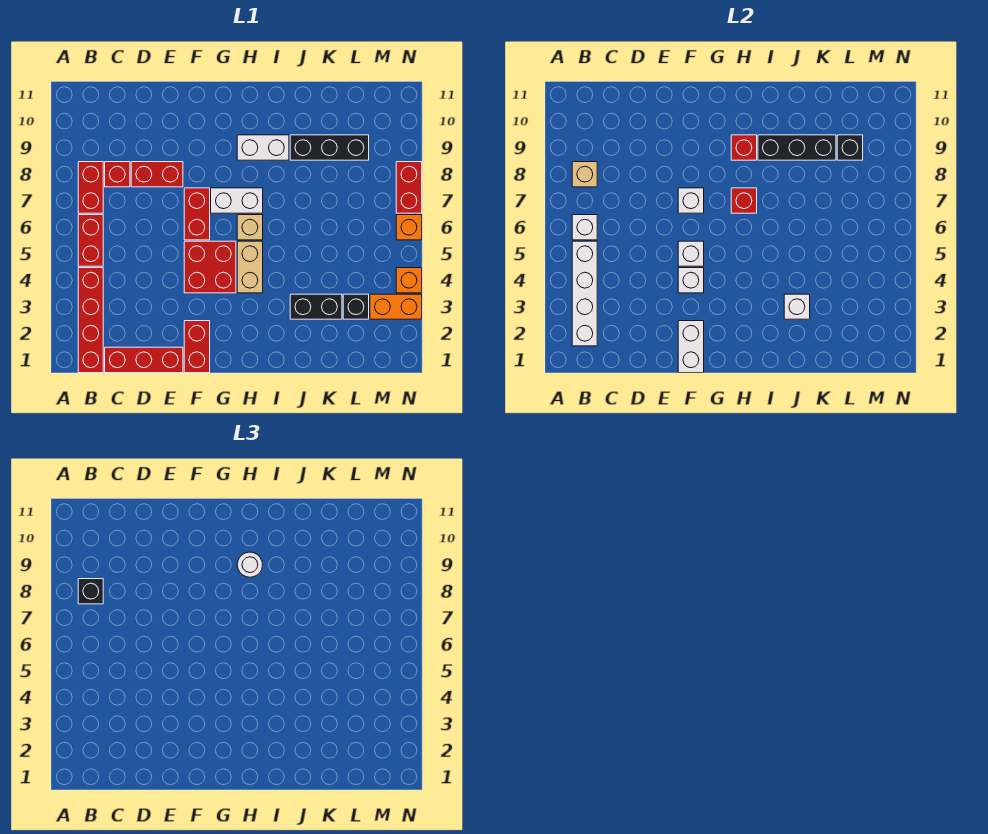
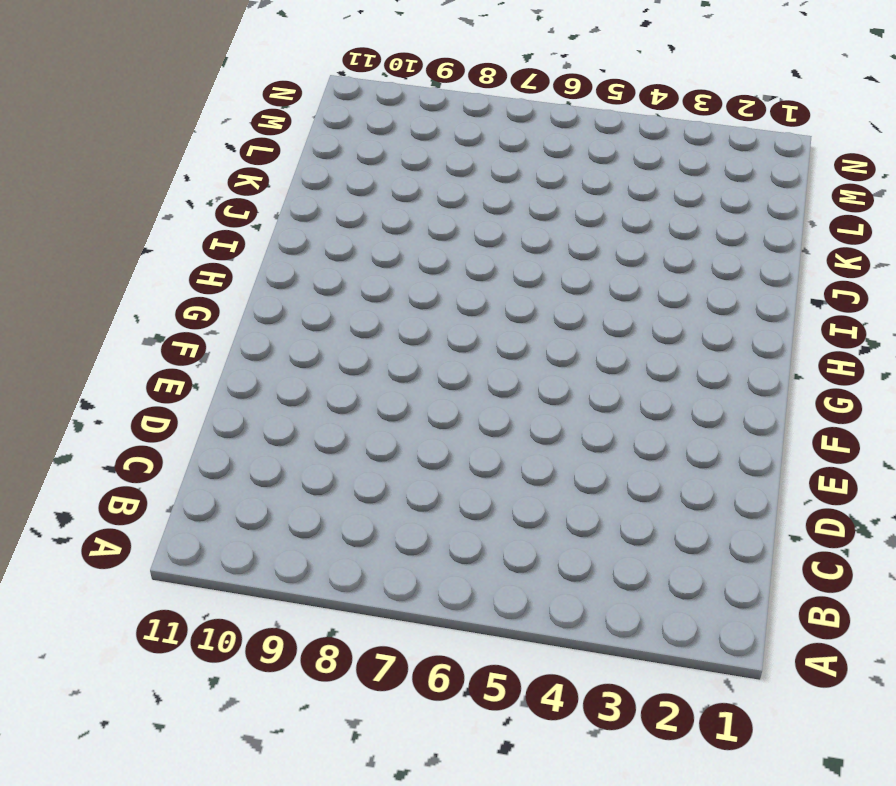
none -> red brick B1:B4 level 1
none -> red brick B5:B6 level 1
none -> red brick B7:B8 level 1
none -> red brick C1:E1 level 1

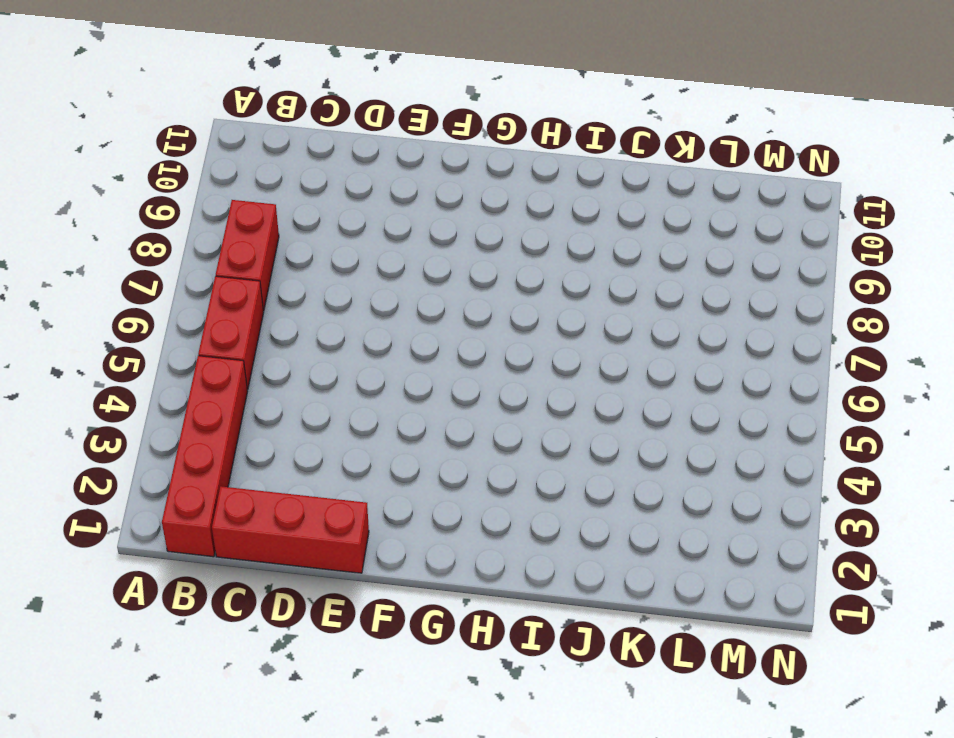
none -> red brick C8 level 1
none -> red brick D8:E8 level 1
none -> red brick F1:F2 level 1
none -> red brick F4:G5 level 1

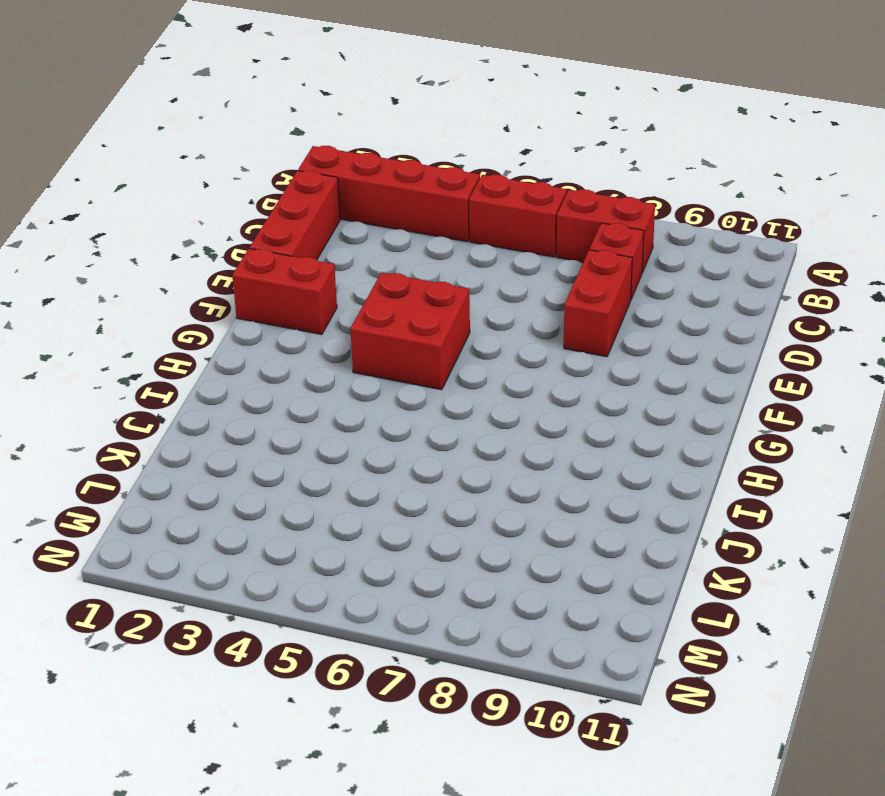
none -> red brick F6:F7 level 1
none -> white brick G7:H7 level 1
none -> tan brick H4:H5 level 1
none -> tan brick H6 level 1

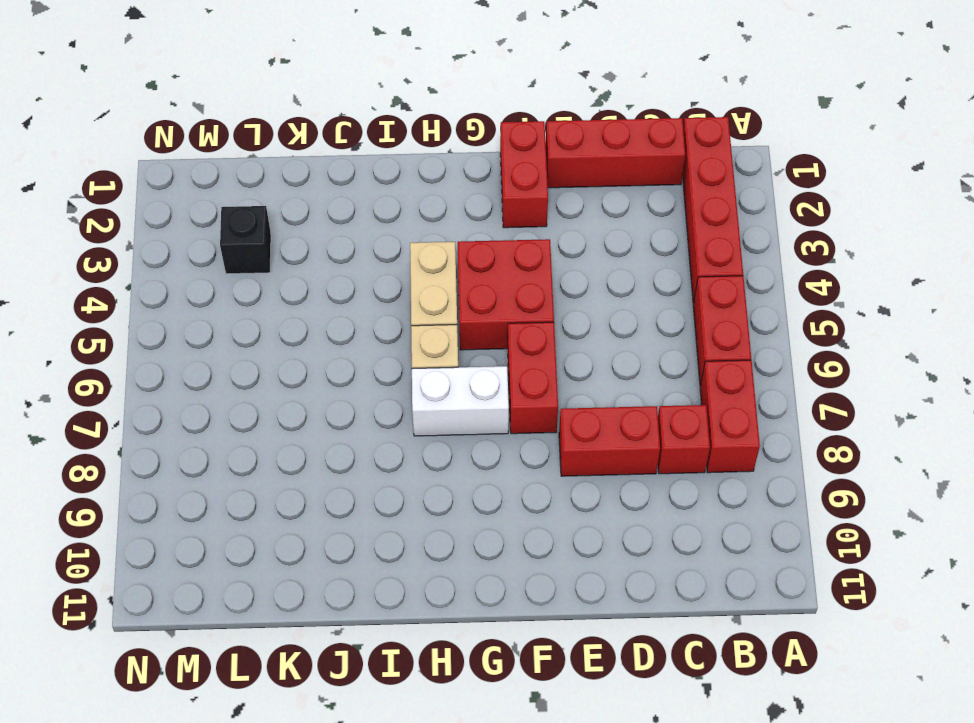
none -> white brick H9:I9 level 1
none -> black brick J3:K3 level 1
none -> black brick J9:L9 level 1
none -> orange brick M3:N3 level 1

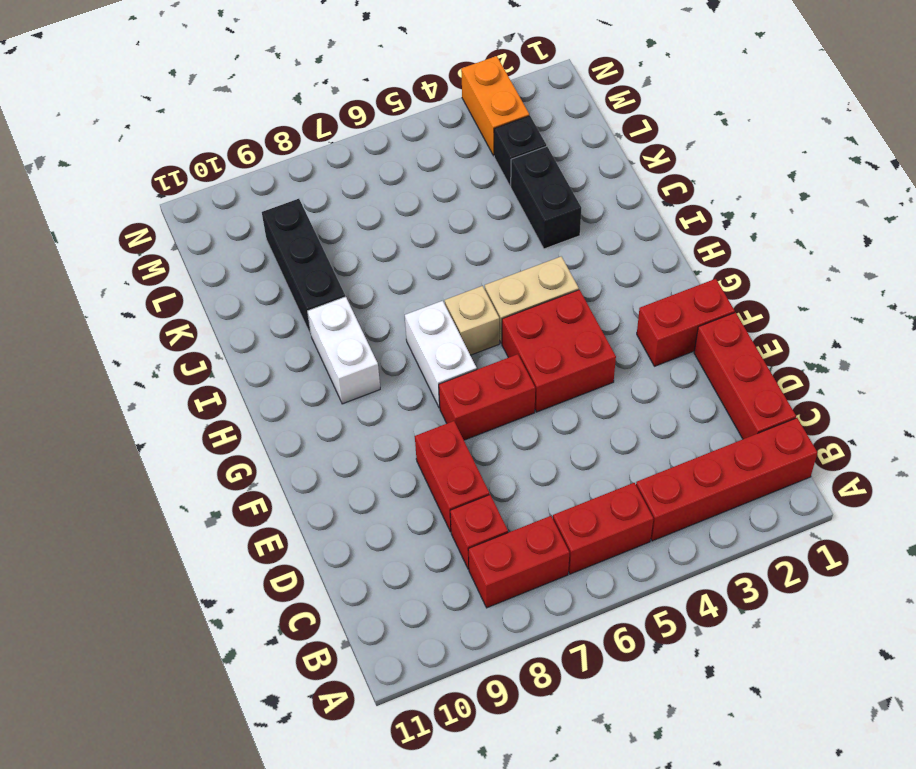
none -> orange brick N4 level 1
none -> orange brick N6 level 1
none -> red brick N7:N8 level 1
none -> white brick B2:B5 level 2

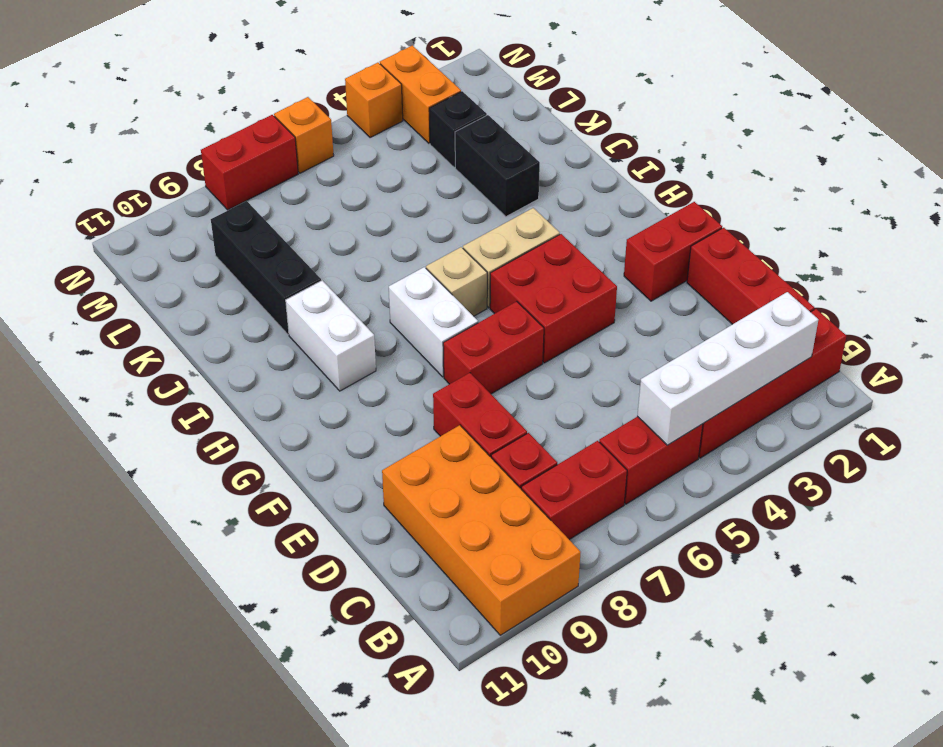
orange brick A9:D10 level 1 -> none
none -> white brick B6 level 2
none -> tan brick B8 level 2
none -> white brick F1:F2 level 2
none -> white brick F4 level 2

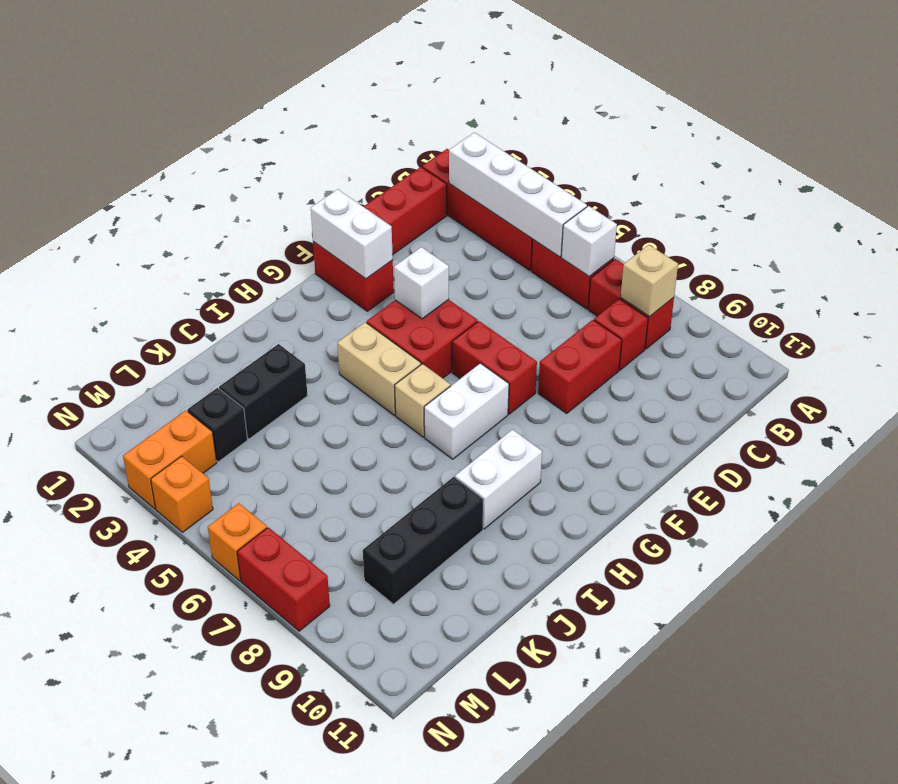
none -> white brick F5 level 2
none -> white brick F7 level 2
none -> red brick H7 level 2
none -> red brick H9 level 2

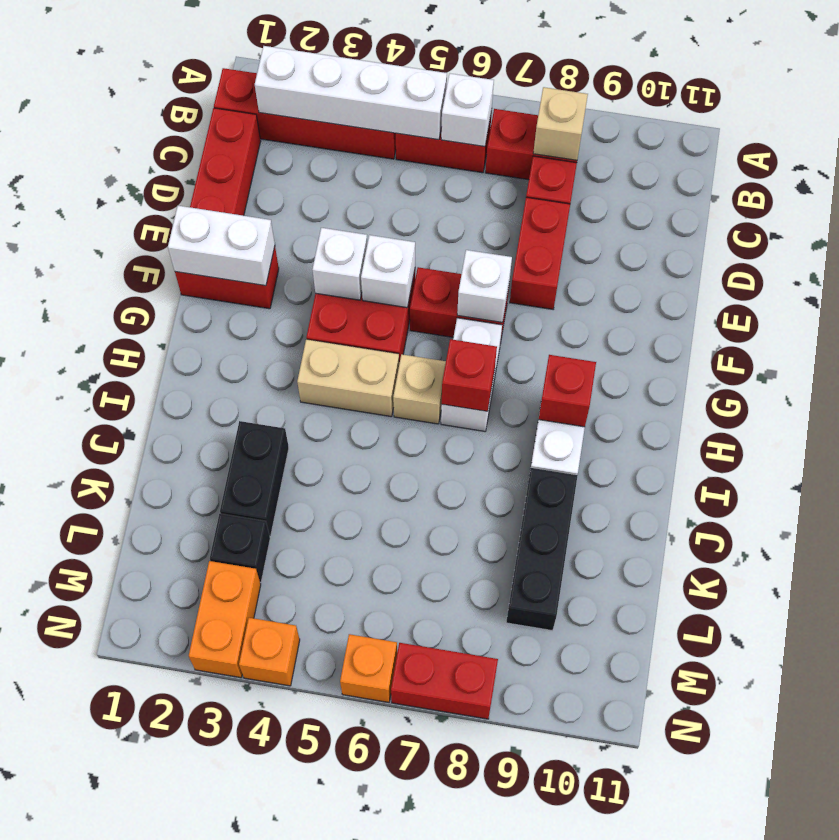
none -> black brick I9:K9 level 2
none -> white brick J3 level 2
none -> black brick L9 level 2
none -> black brick B8 level 3

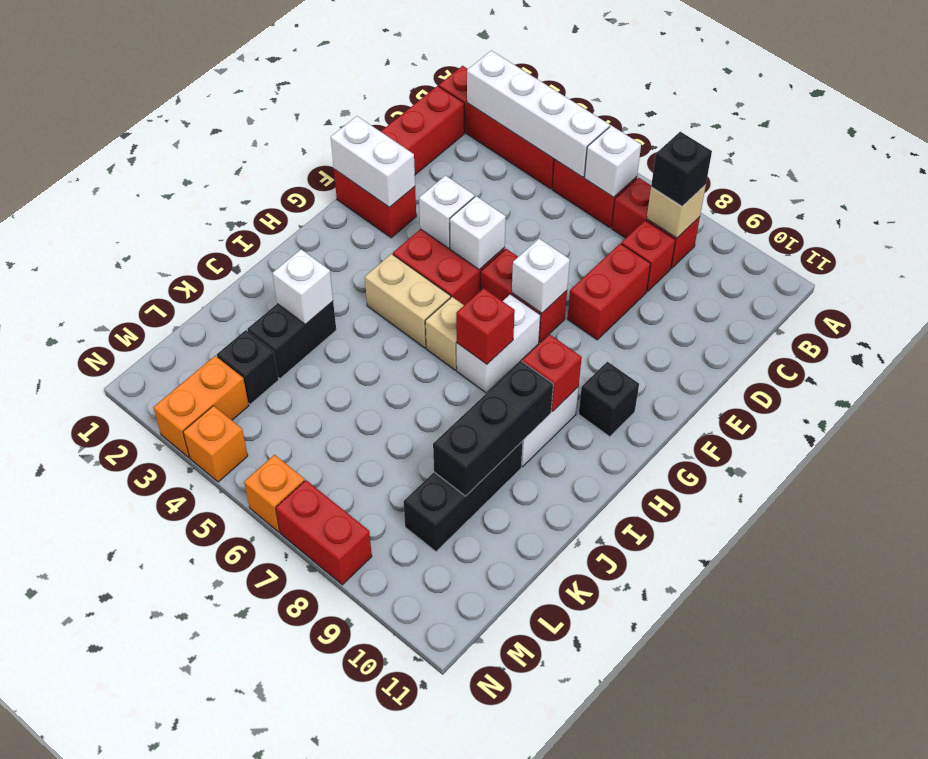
black brick G10 level 1 -> black brick L9 level 2
none -> white round brick H9 level 3

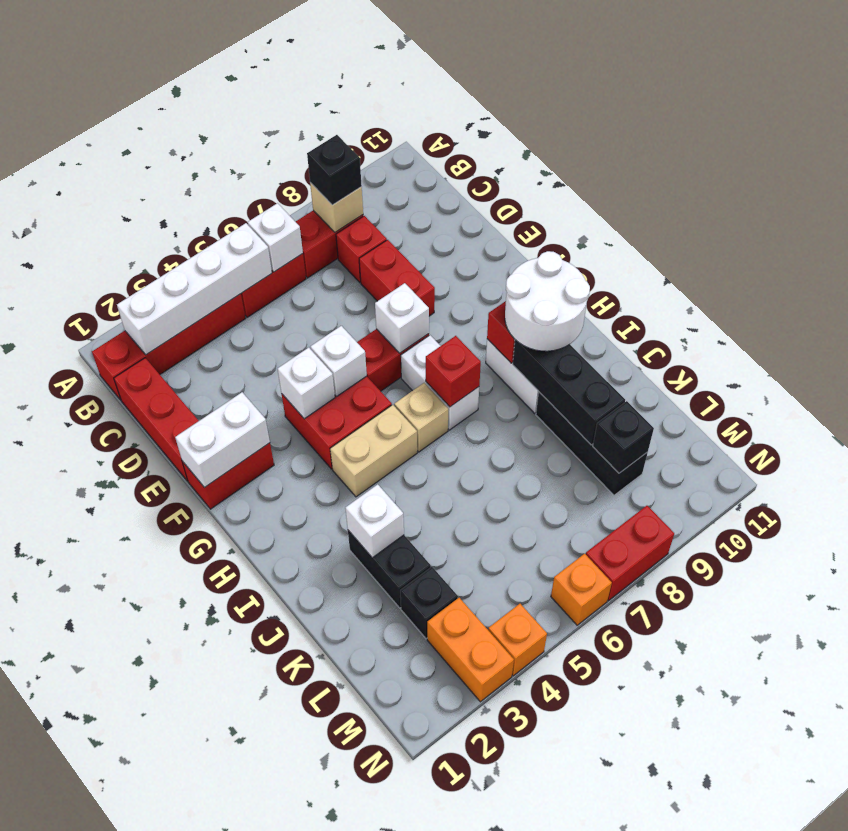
white round brick H9:I10 level 3 -> white round brick H9 level 3

